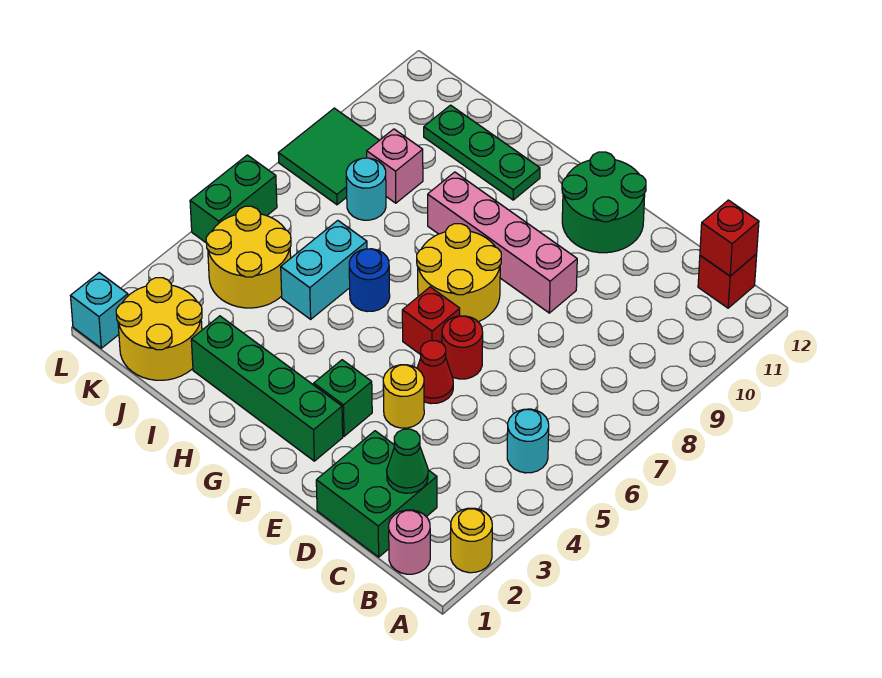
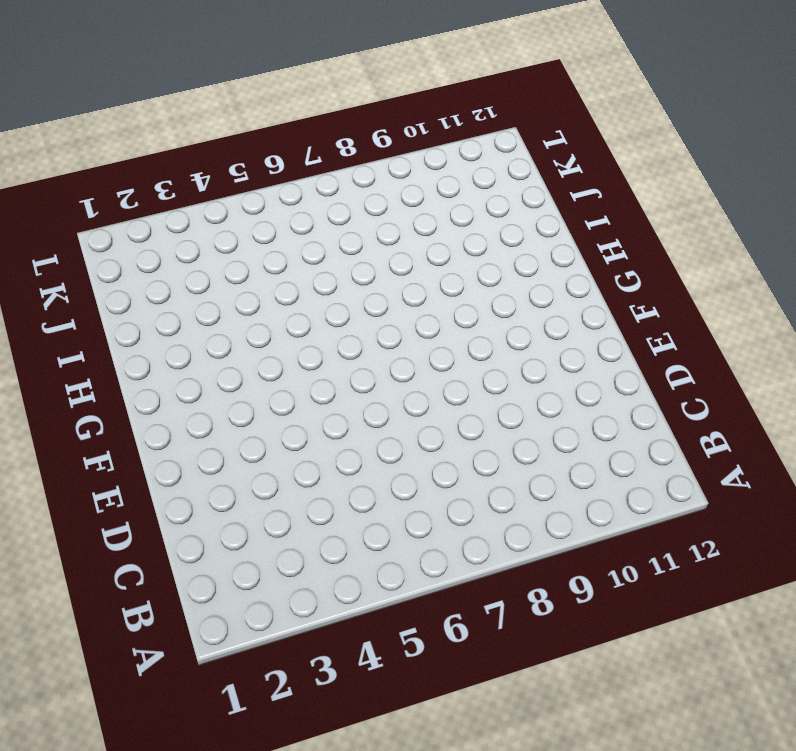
none -> yellow round brick A2 level 1
none -> pink round brick B1 level 1
none -> cyan round brick B5 level 1

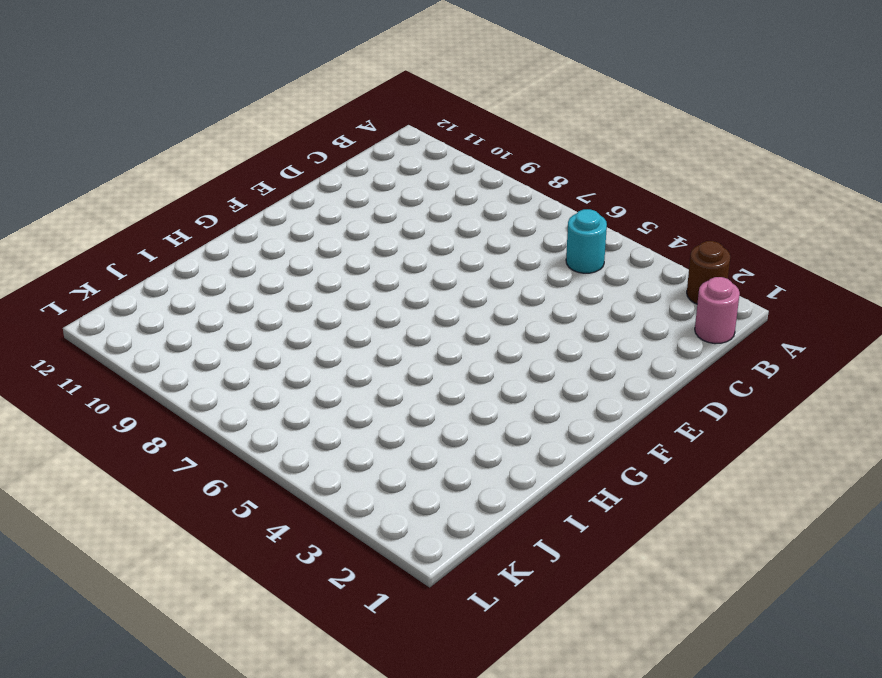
brown round brick A2 level 1 -> yellow round brick A2 level 1
none -> red brick B12 level 1
none -> green brick C1:D2 level 1
none -> yellow round brick E4 level 1

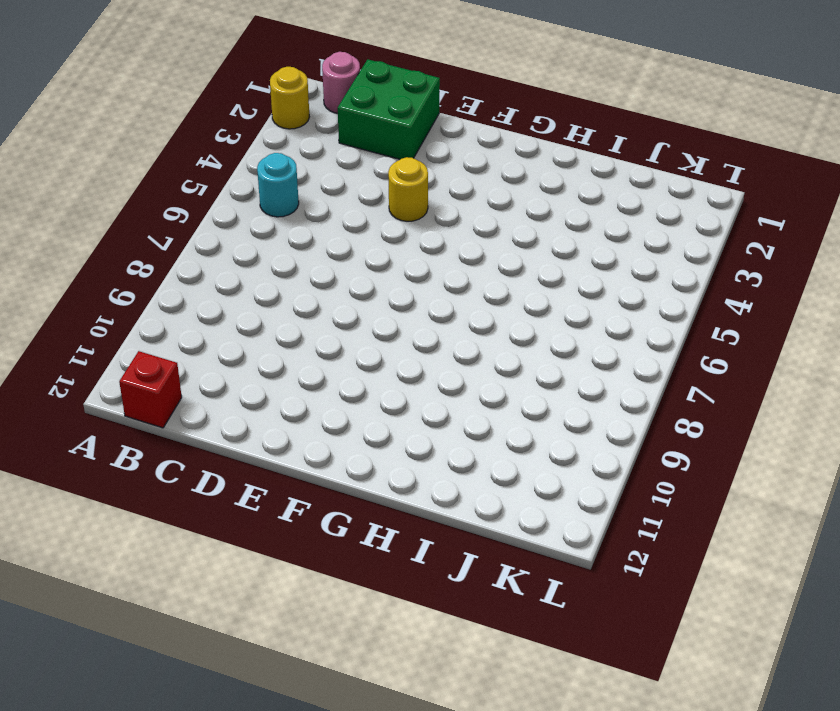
none -> red cone E5 level 1
none -> red round brick E6 level 1
none -> pink brick E9:H9 level 1

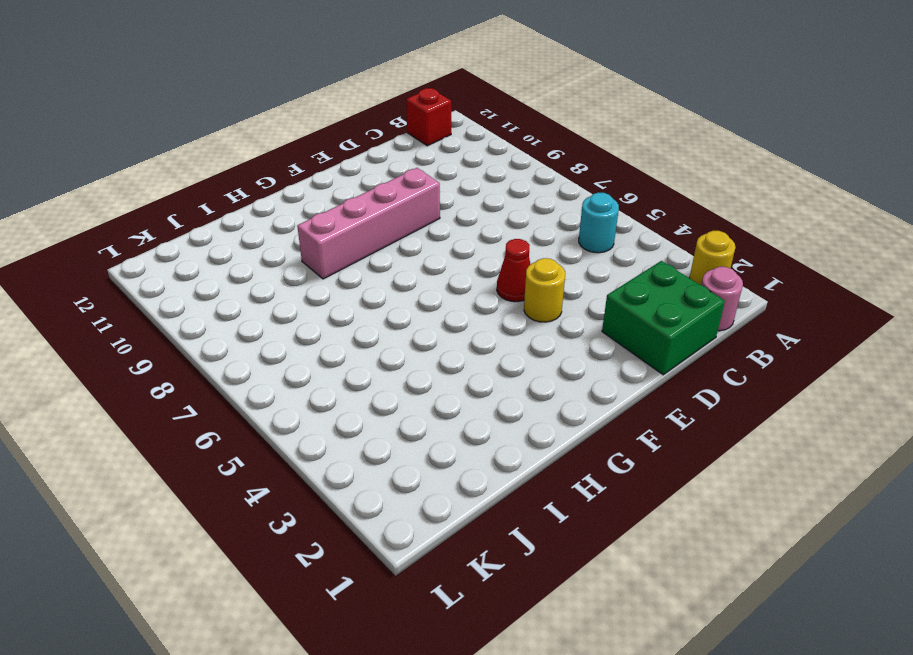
none -> red round brick E6 level 1
none -> green round brick E11:F12 level 1
none -> green brick F2:I2 level 1

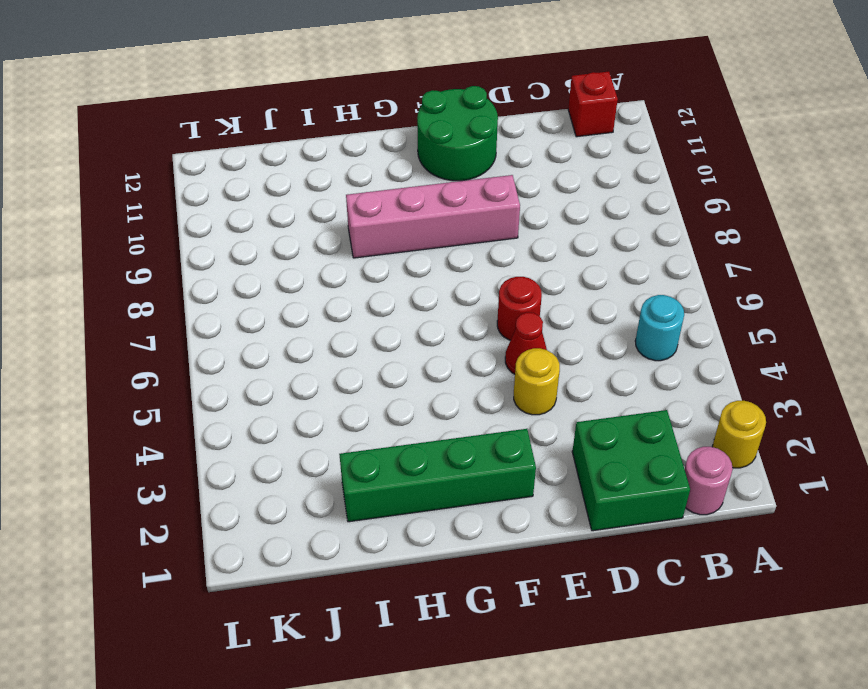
none -> green brick F3 level 1
none -> red brick F6 level 1
none -> yellow round brick F7:G8 level 1

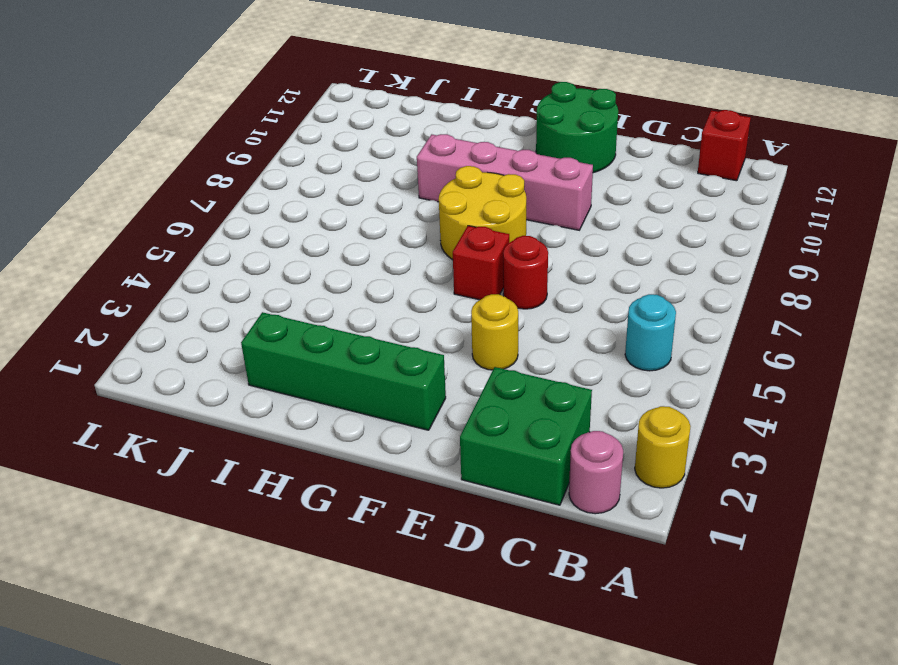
none -> red cone E5 level 1
none -> green brick F3 level 1
none -> blue round brick H6 level 1

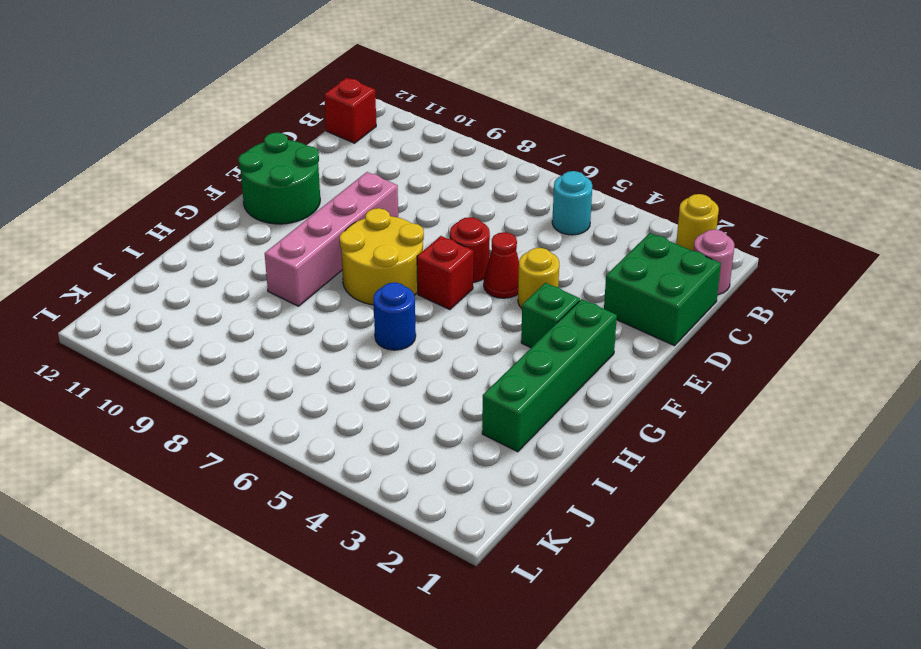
none -> green plate H11:J11 level 1
none -> cyan brick I5:I6 level 1
none -> yellow round brick J1:K2 level 1

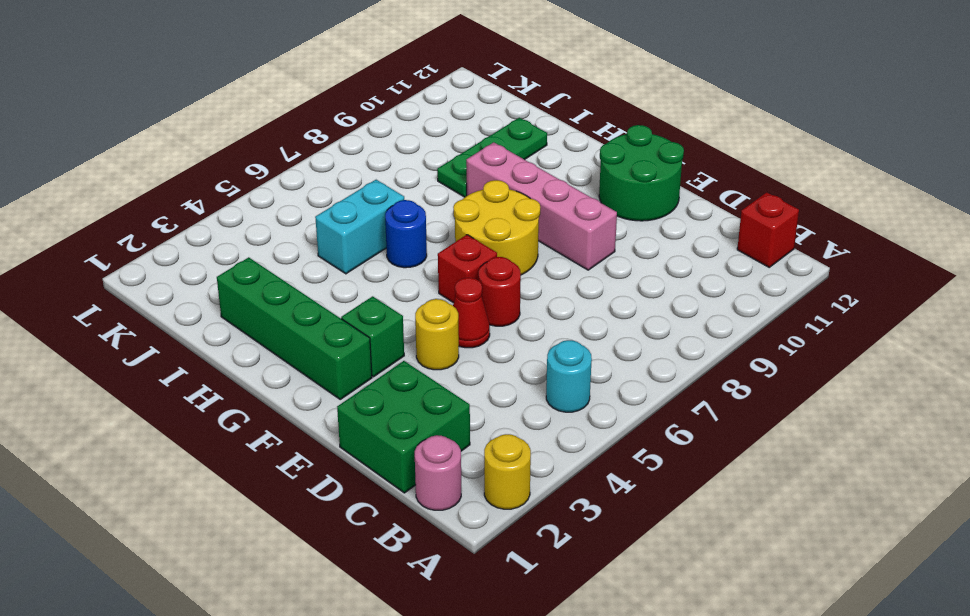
green plate I9:I11 level 1 -> green plate H11:J11 level 1
none -> yellow round brick J1:K2 level 1
none -> yellow round brick J4:K5 level 1
none -> cyan round brick J8 level 1

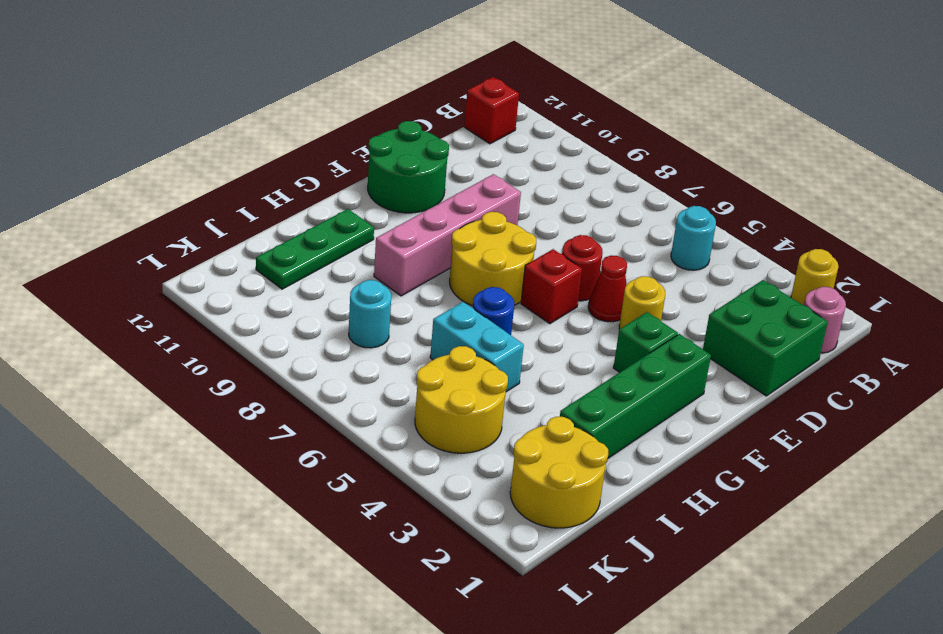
none -> pink brick J9 level 1
none -> green tile K8:L9 level 1
none -> cyan brick L1 level 1

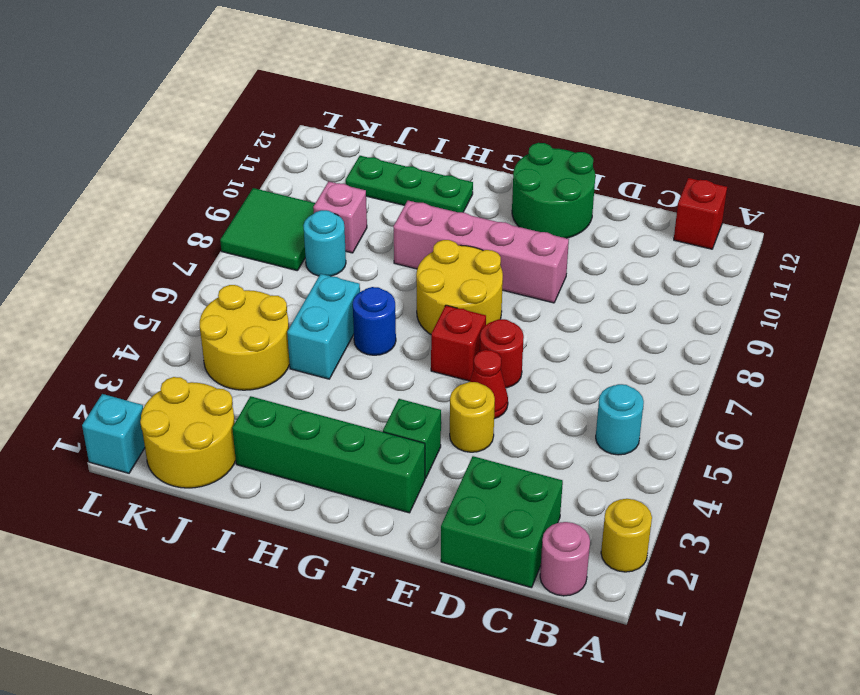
none -> green brick L5:L6 level 1
none -> red brick B12 level 2
none -> green cone C2 level 2

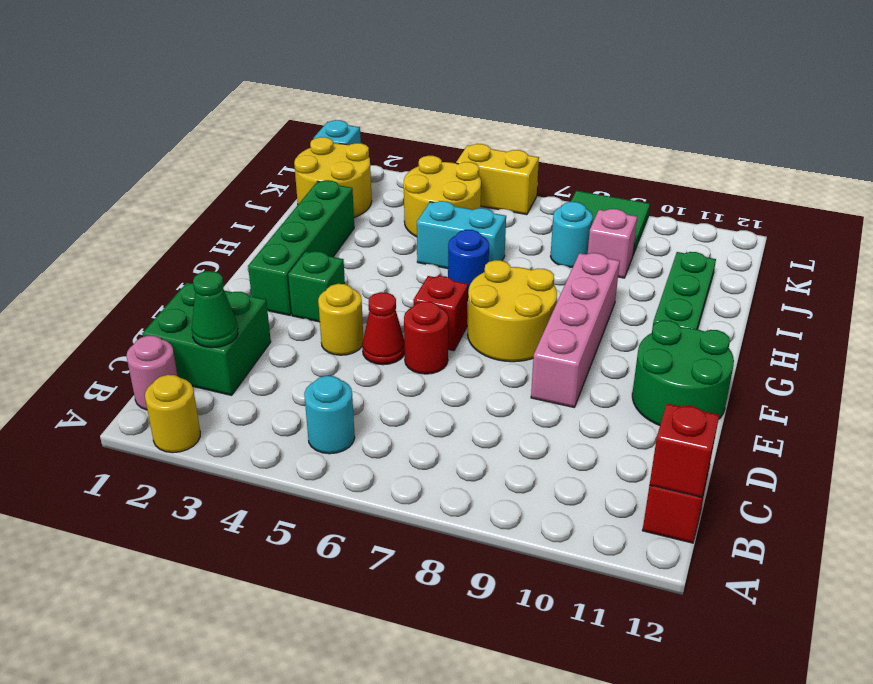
yellow brick L5:L6 level 1 -> green brick L5:L6 level 1

